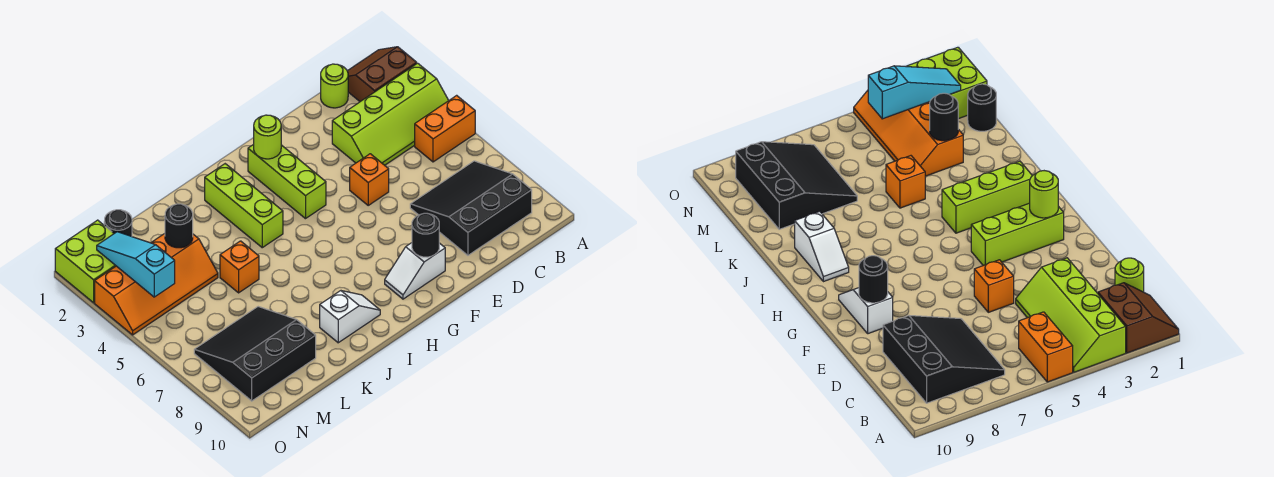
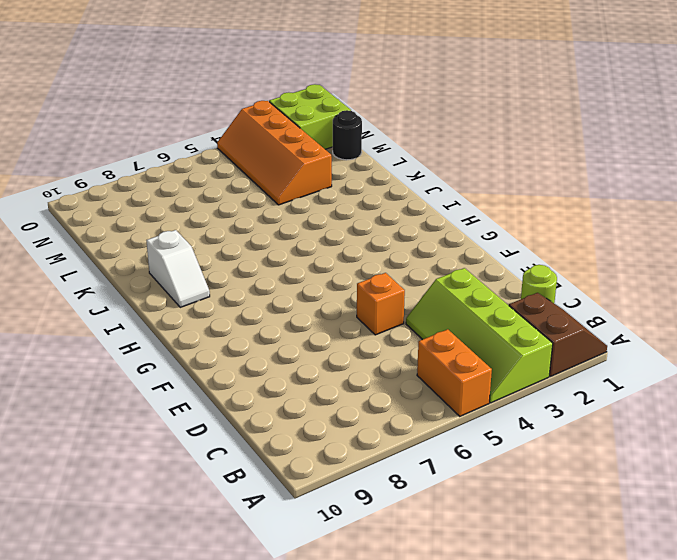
none -> black slope B7:D9 level 1 top 9
none -> white slope F9:G9 level 1 top F
none -> lime brick G2:G4 level 1

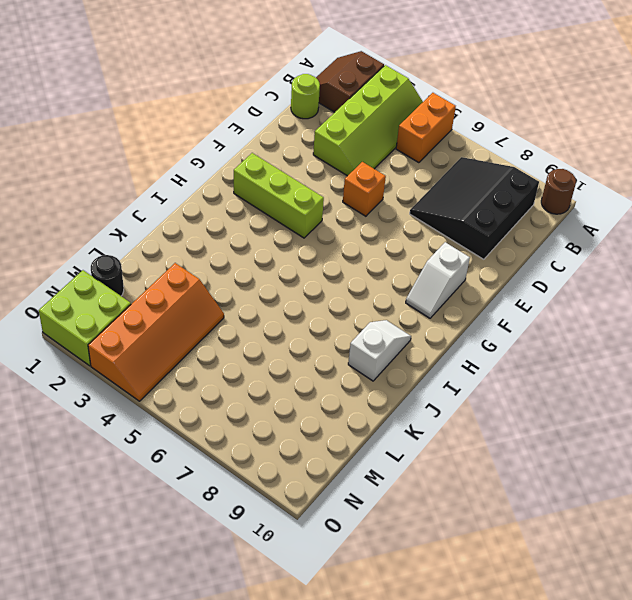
brown round brick A10 level 1 -> none
none -> lime brick I2:I4 level 1
none -> orange brick K5 level 1
none -> black slope L7:N9 level 1 top 9

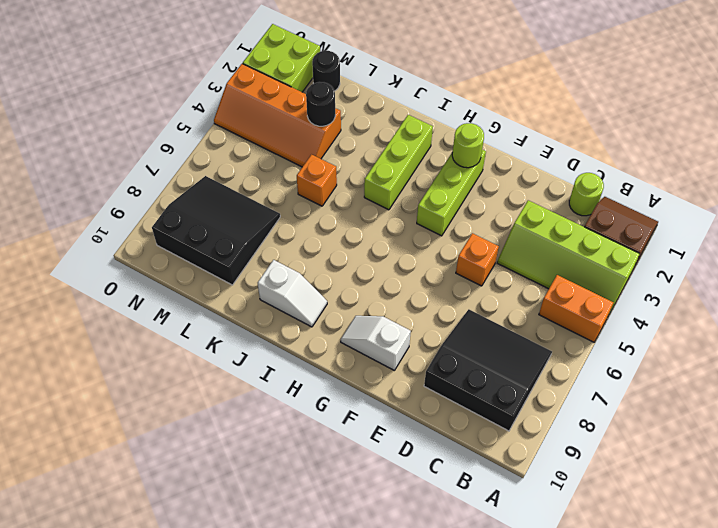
none -> black round brick F9 level 2
none -> cyan slope N2:N4 level 2 top 4

